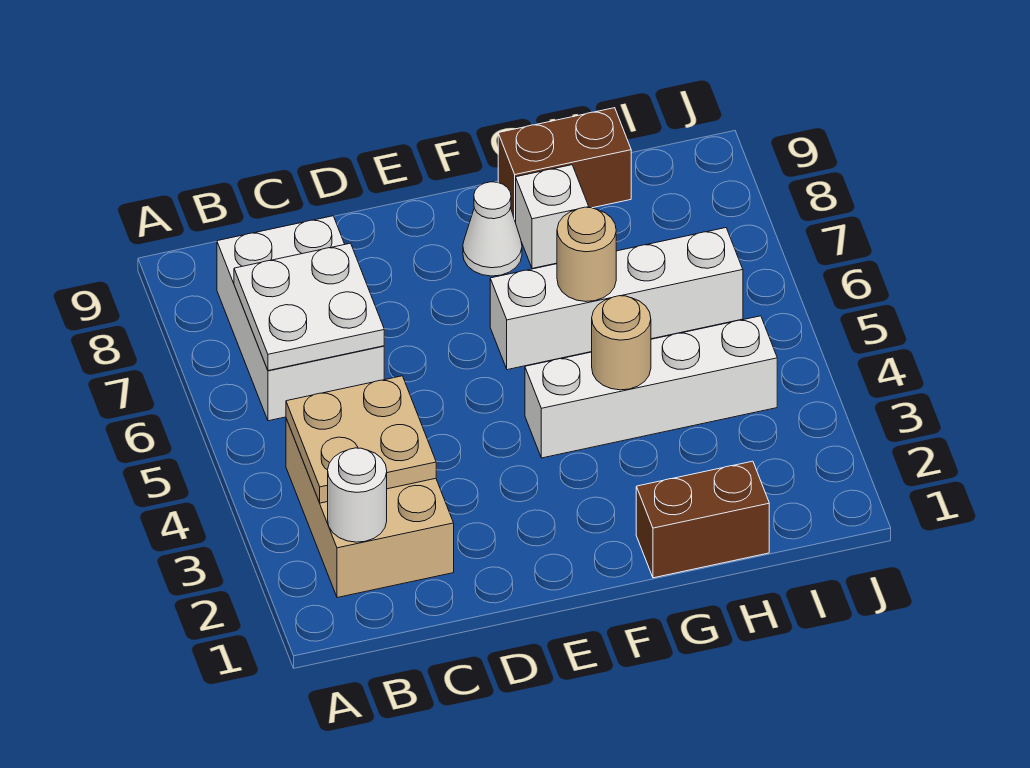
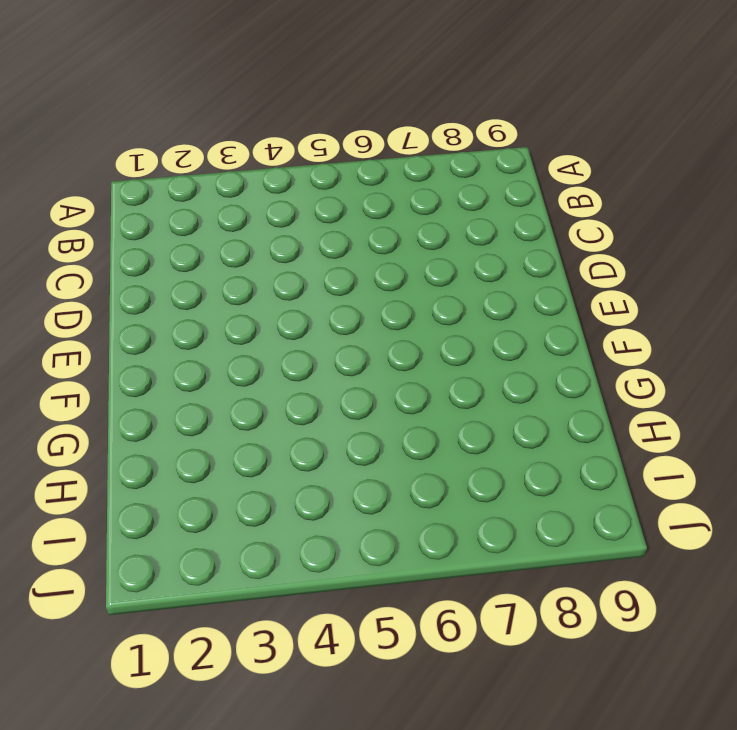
none -> tan brick B2:C4 level 1
none -> white brick B6:C8 level 1
none -> white brick F4:I4 level 1

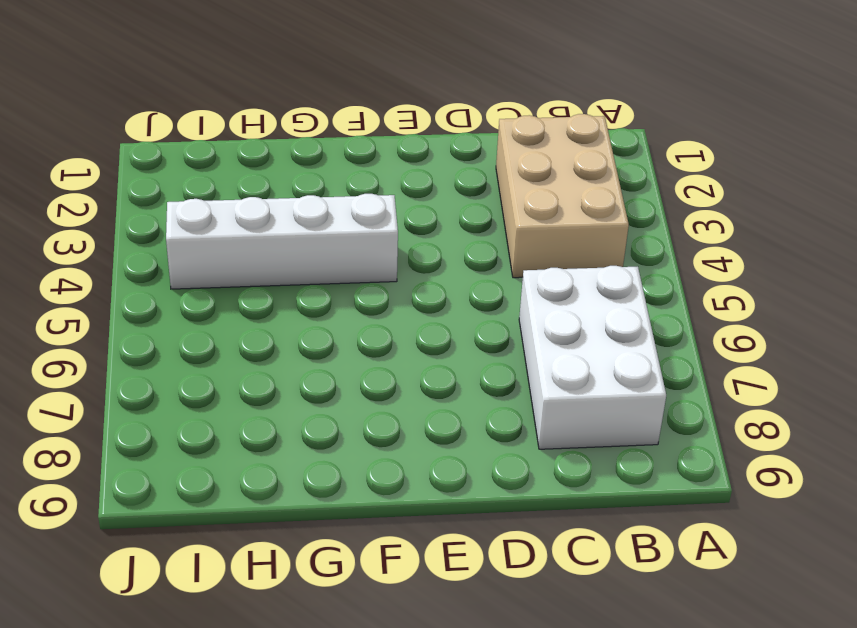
none -> white brick F6:I6 level 1
none -> white cone F8 level 1
none -> brown brick G1:H1 level 1

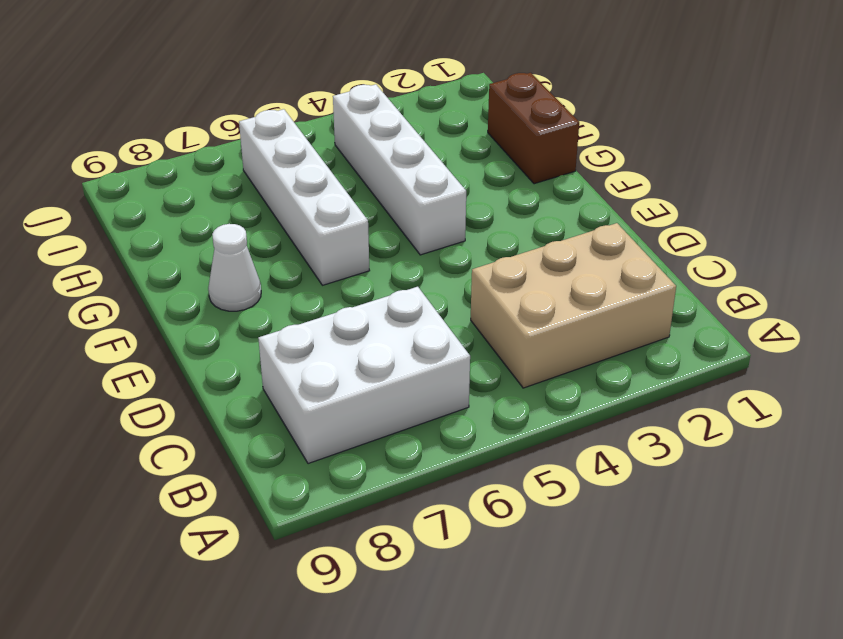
none -> white brick G8 level 1
none -> brown brick G9:H9 level 1
none -> white round brick B2 level 2

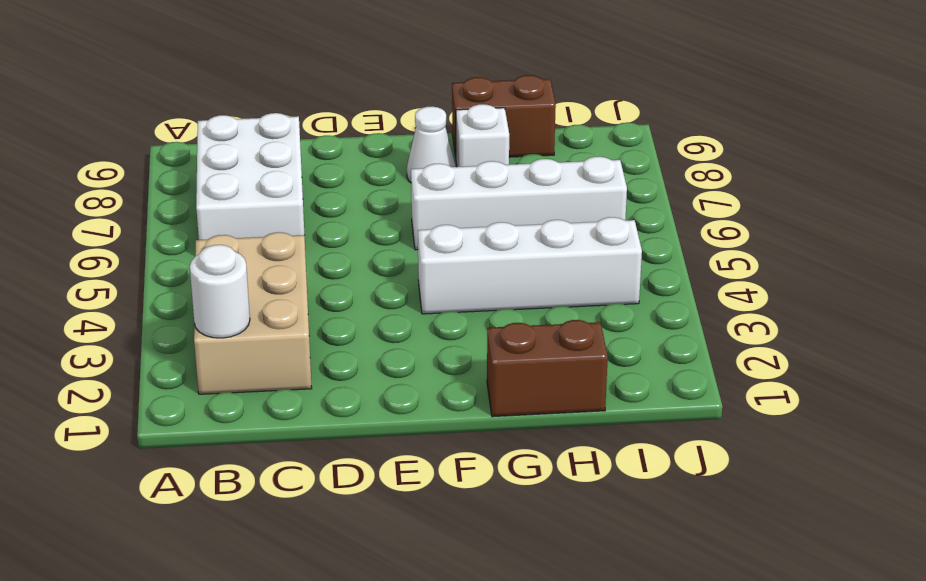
none -> tan plate B3:C4 level 2
none -> white plate B6:C7 level 2
none -> tan round brick G4 level 2

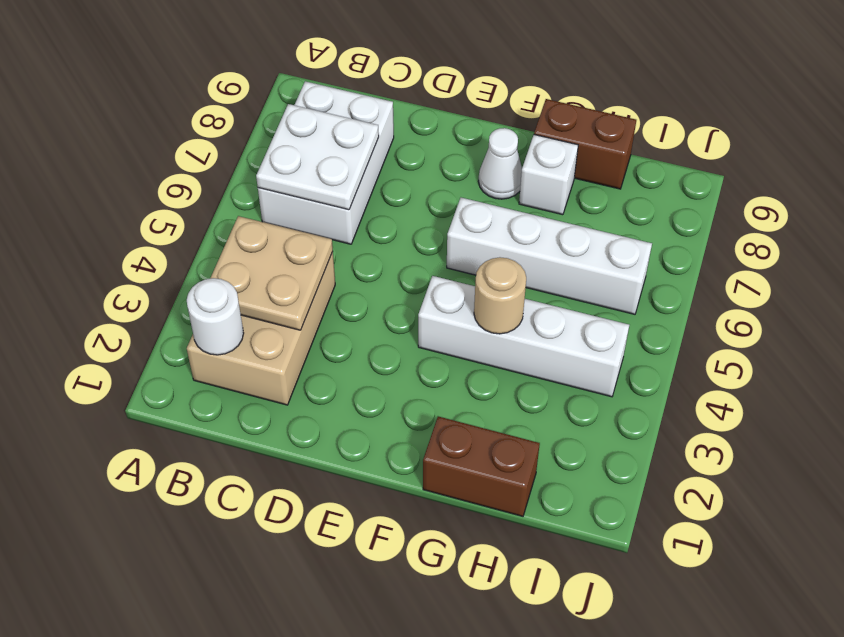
none -> tan round brick G6 level 2

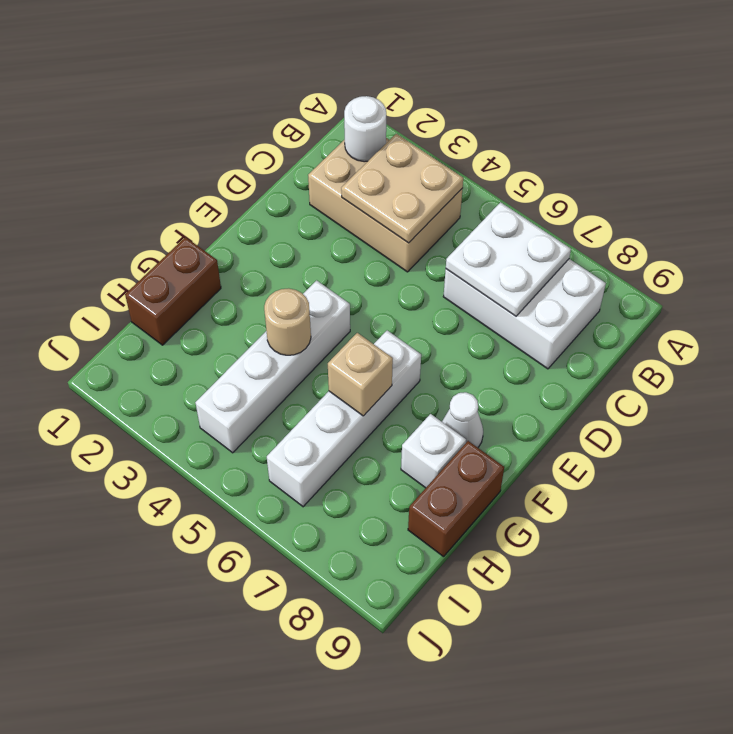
tan brick G6 level 2 -> tan round brick G6 level 2

